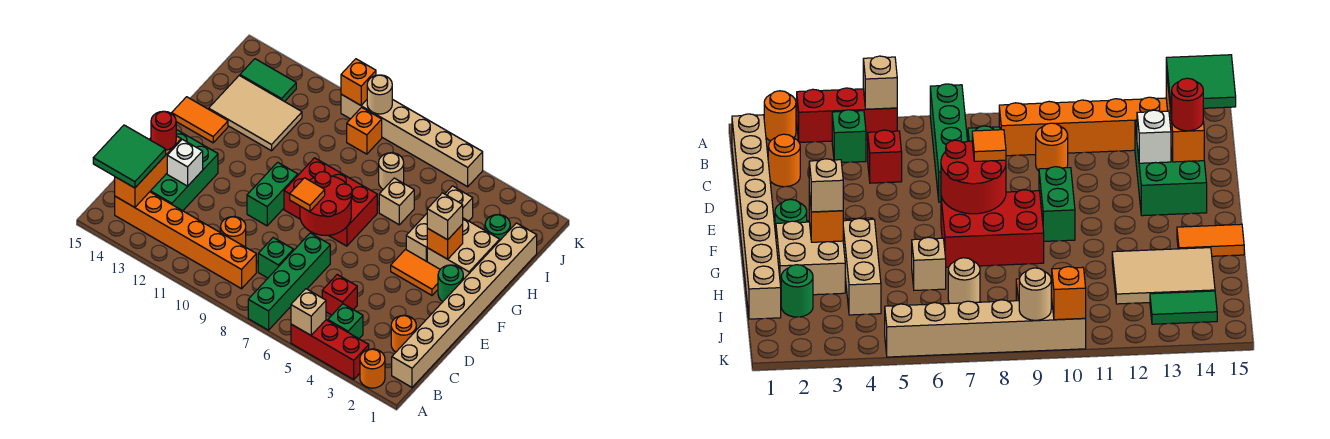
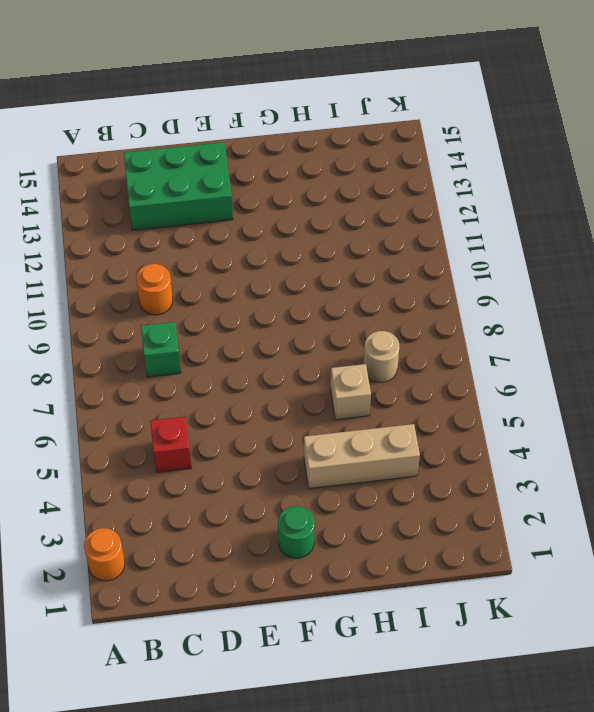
none -> red brick A3:A5 level 1
none -> green brick A7:D7 level 1
none -> tan brick B1:I1 level 1
none -> green brick B4 level 1

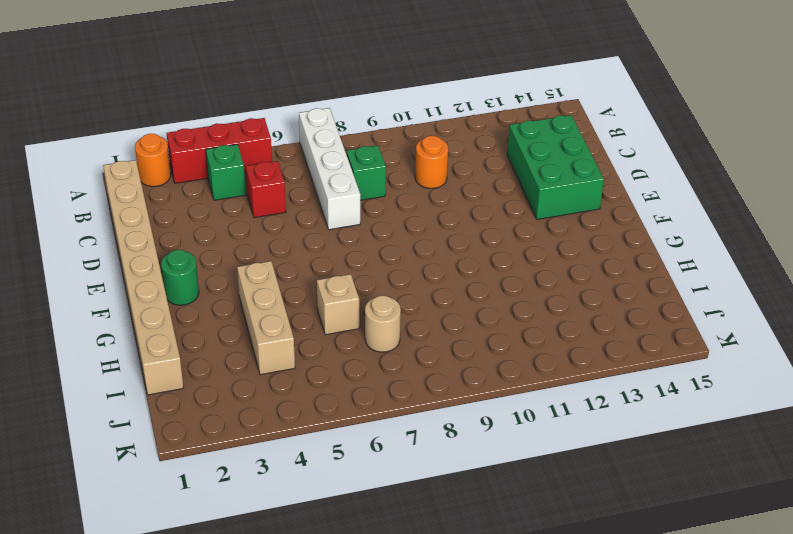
white brick A7:D7 level 1 -> green brick A7:D7 level 1
none -> orange brick B9:B14 level 1
none -> orange round brick C2 level 1
none -> green brick E10:F10 level 1
none -> orange tile F3:F4 level 1

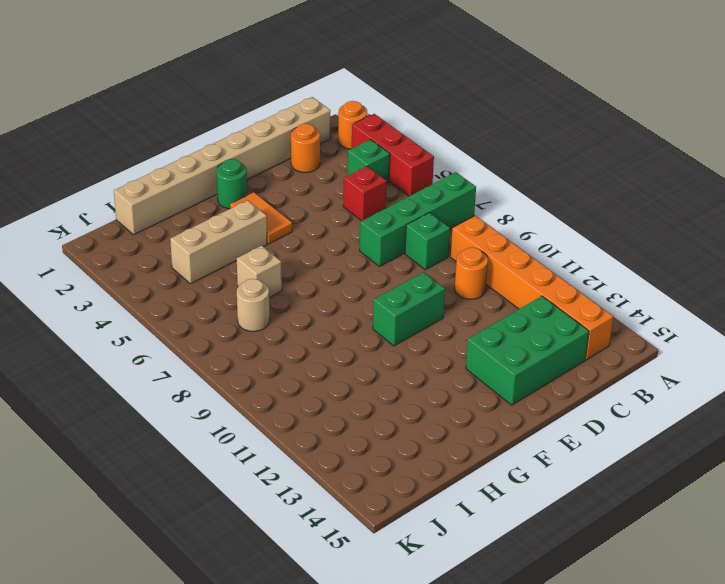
none -> red brick F7:G9 level 1
none -> tan brick G2:H3 level 1
none -> orange tile G14:G15 level 1
none -> tan tile H12:I14 level 1

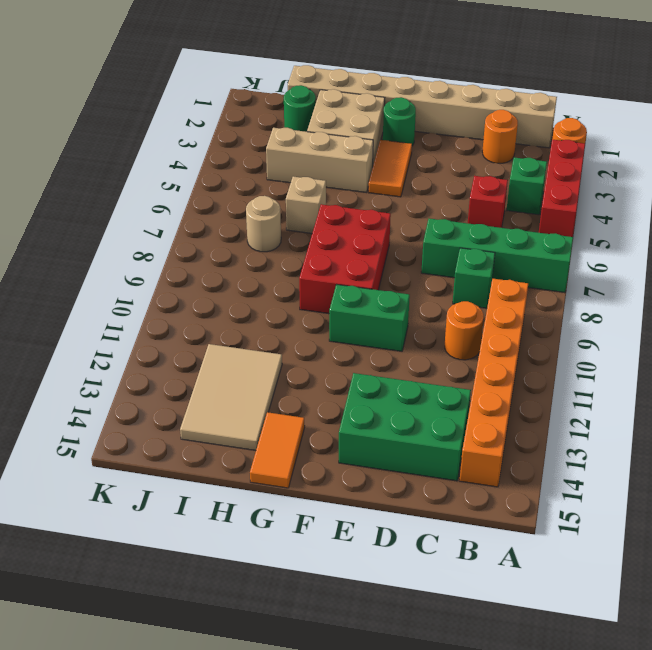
none -> orange brick J9 level 1
none -> green tile J13:J14 level 1
none -> tan brick K5:K10 level 1
none -> tan brick A5 level 2

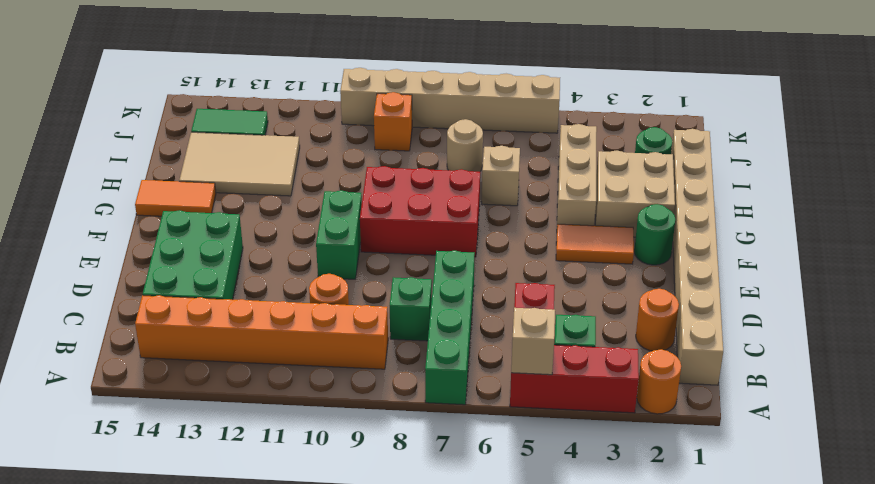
none -> orange brick B14:D14 level 2
none -> white brick D13 level 2
none -> red round brick E7:F8 level 2
none -> orange brick G3 level 2

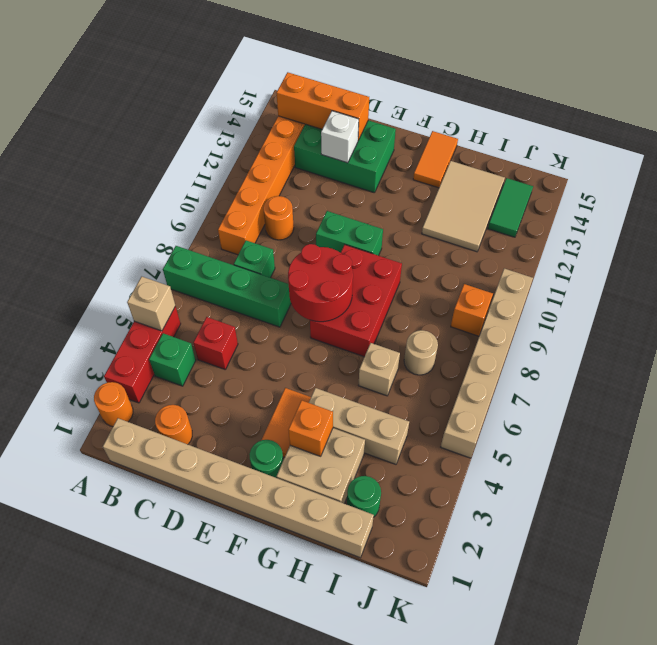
none -> tan round brick K9 level 2
none -> orange brick K10 level 2
none -> green tile B14:C15 level 3
none -> red round brick D14 level 3

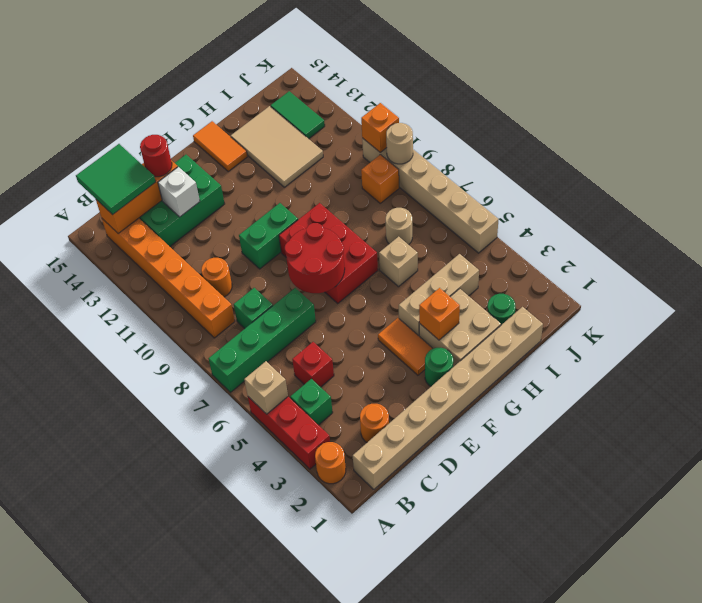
none -> orange tile E8 level 3
none -> tan brick G3 level 3

